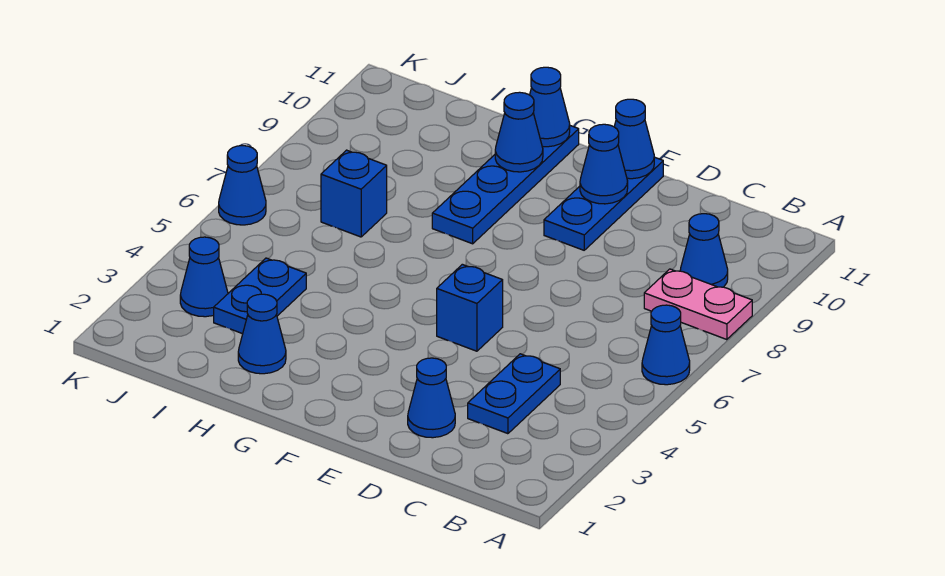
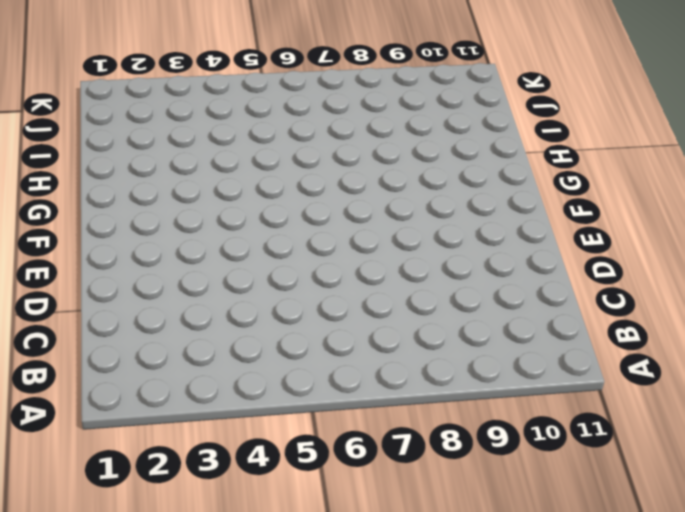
none -> blue cone A6 level 1
none -> pink plate A8:B8 level 1
none -> blue cone B9 level 1

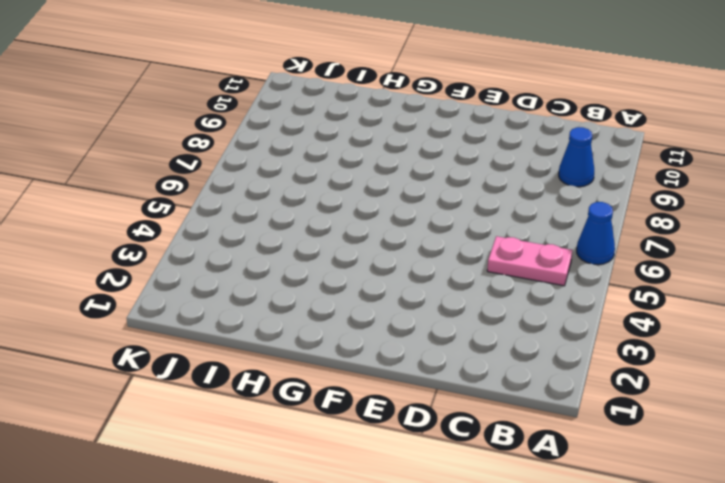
pink plate B5:C5 level 1 -> pink plate A8:B8 level 1
none -> blue plate C3:C4 level 1
none -> blue cone D2 level 1
none -> blue brick E5 level 1

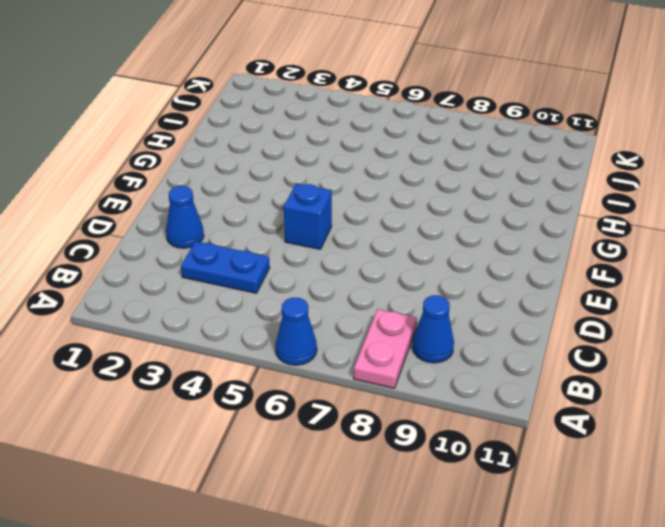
none -> blue plate E9:E11 level 1
none -> blue plate G8:G11 level 1
none -> blue cone H2 level 1

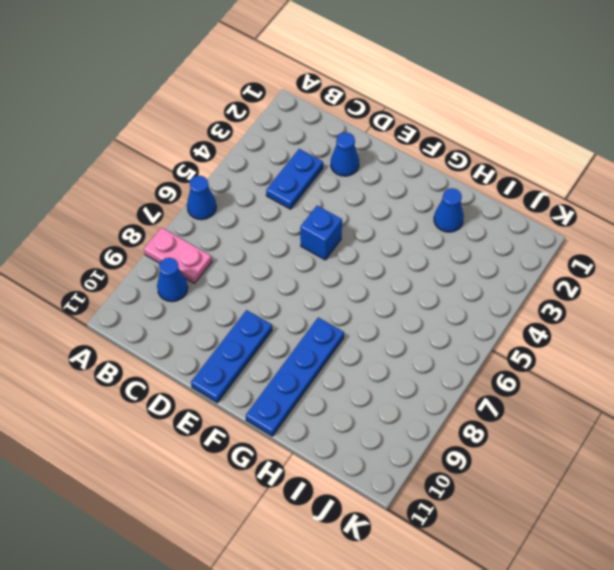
none -> blue plate I3:I4 level 1
none -> blue brick I7 level 1
none -> blue cone J3 level 1

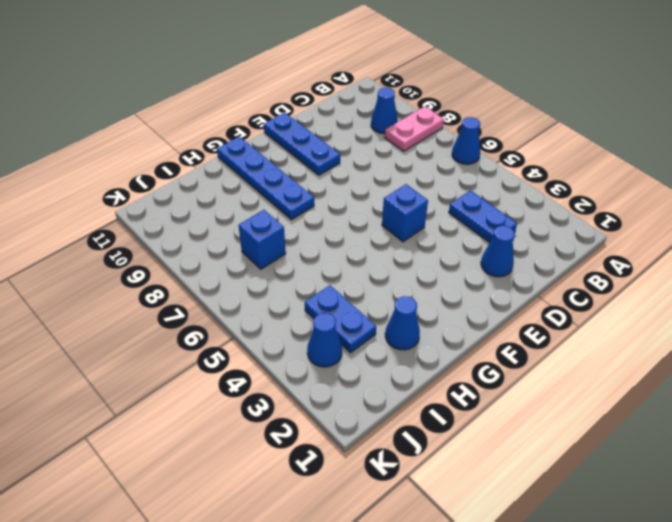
none -> blue cone K6 level 1
none -> blue cone E10 level 2
none -> blue cone E11 level 2

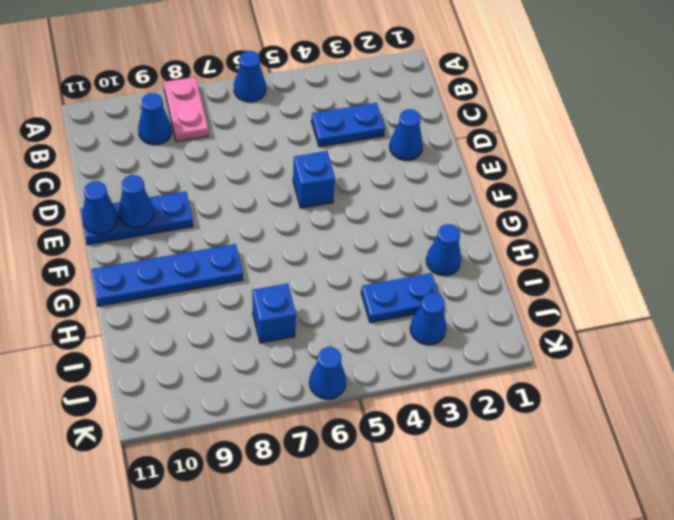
none -> blue cone G10 level 2
none -> blue cone G11 level 2

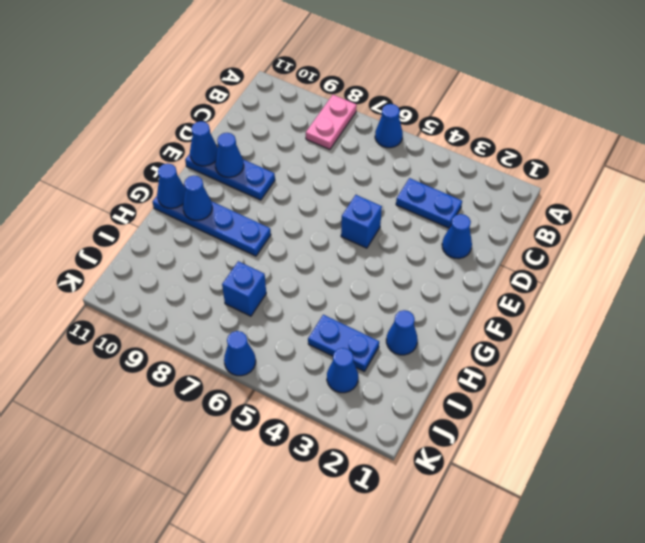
none -> blue cone B9 level 1

